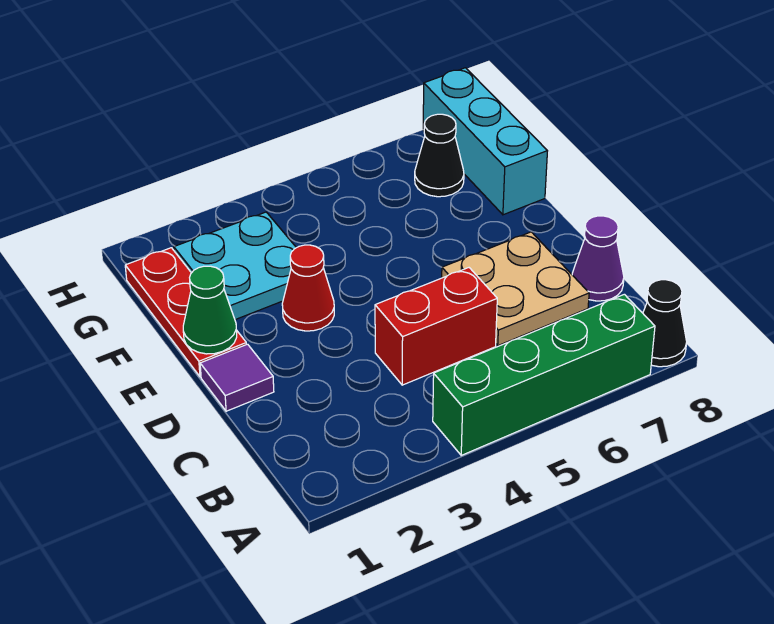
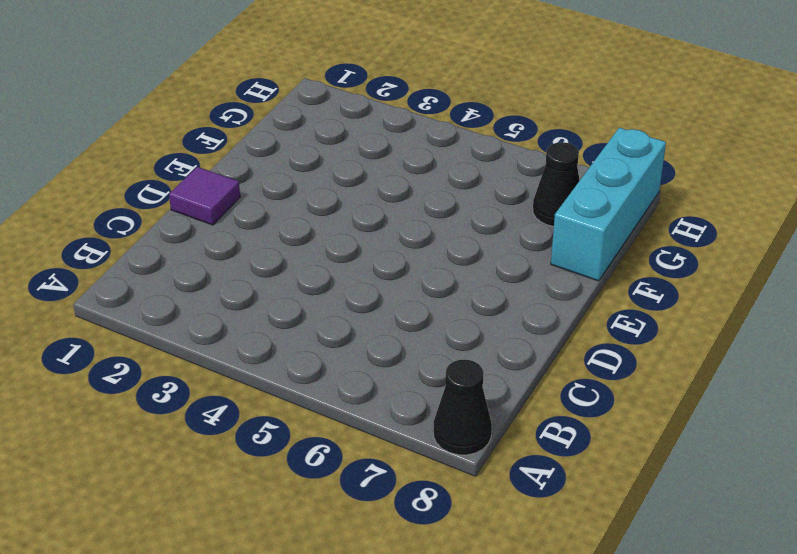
none -> green brick A4:A7 level 1
none -> red brick C4:C5 level 1
none -> tan plate C6:D7 level 1

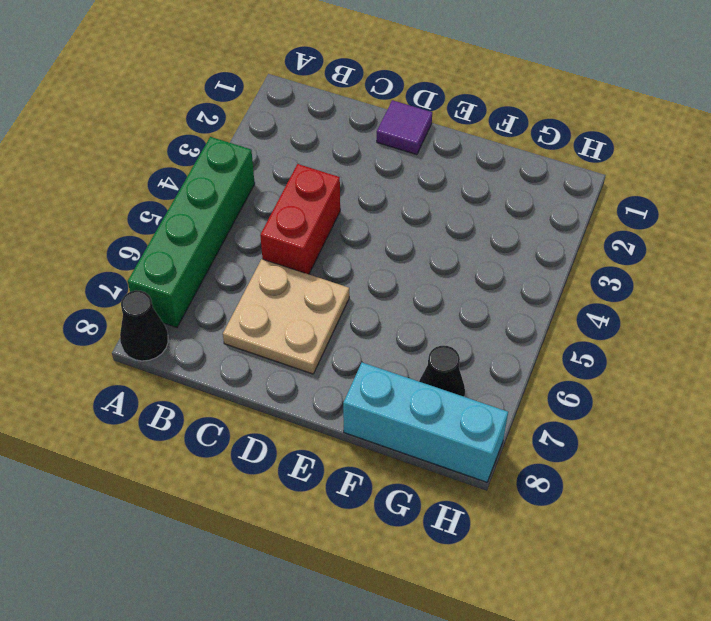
none -> purple cone C8 level 1
none -> red plate E1:G1 level 1
none -> red cone E3 level 1

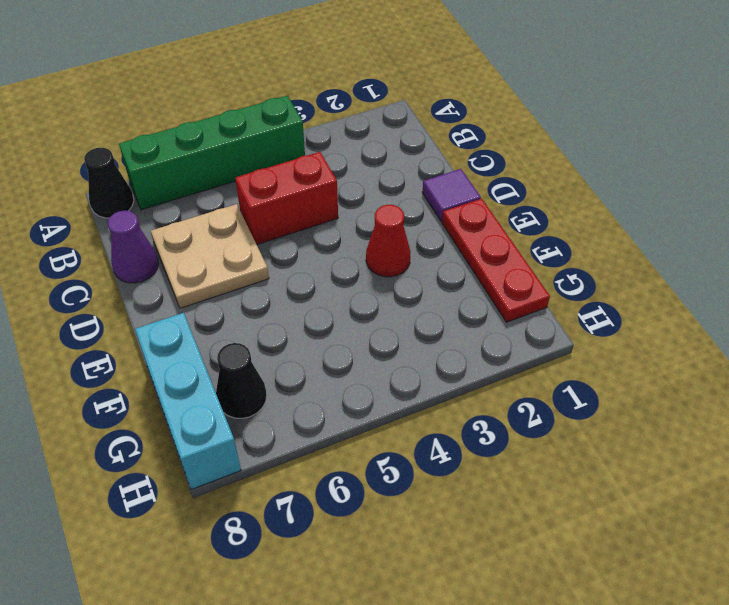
none -> cyan plate F2:G3 level 1
none -> green cone E1 level 2

